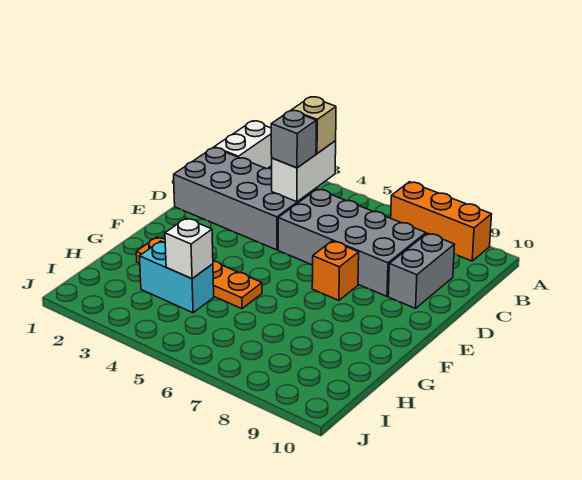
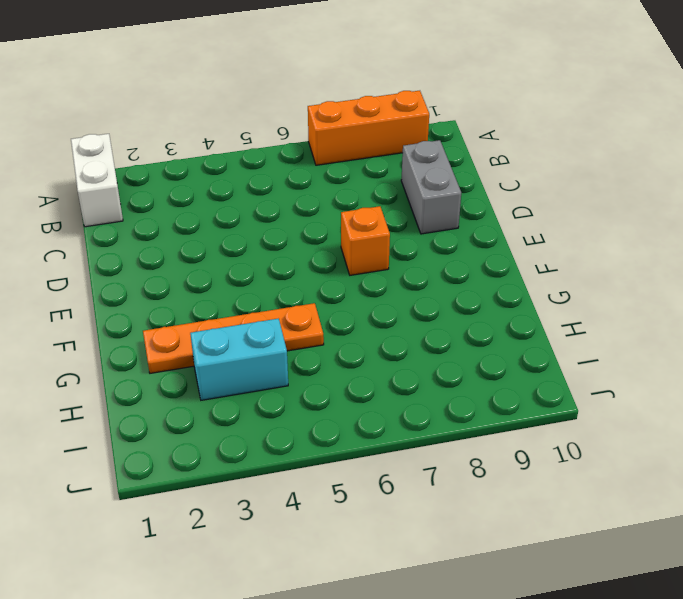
none -> grey brick C1:D4 level 1
none -> grey brick C5:D8 level 1
none -> white brick B4:C4 level 2

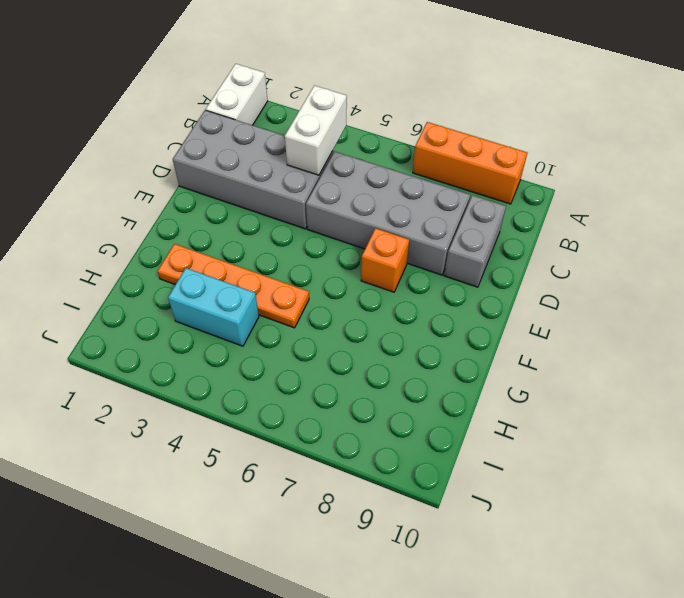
none -> white brick H4 level 2
none -> tan brick B4 level 3
none -> grey brick C4 level 3

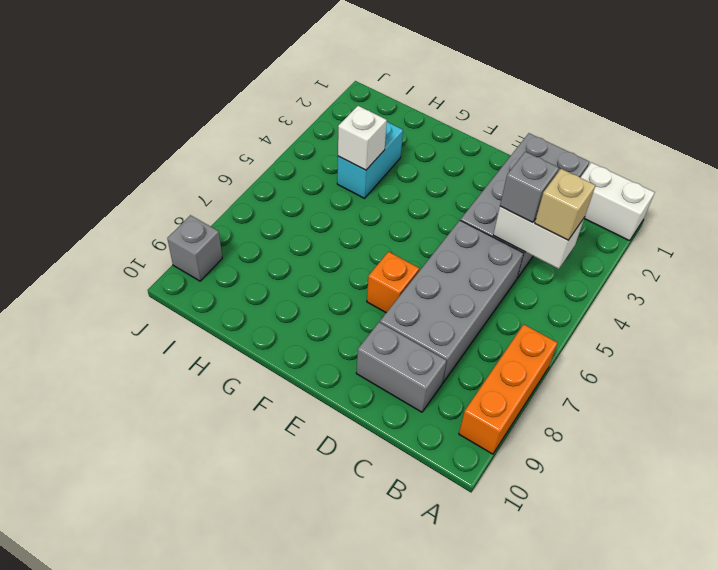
grey brick J9 level 1 -> none
none -> orange plate G2:G5 level 1

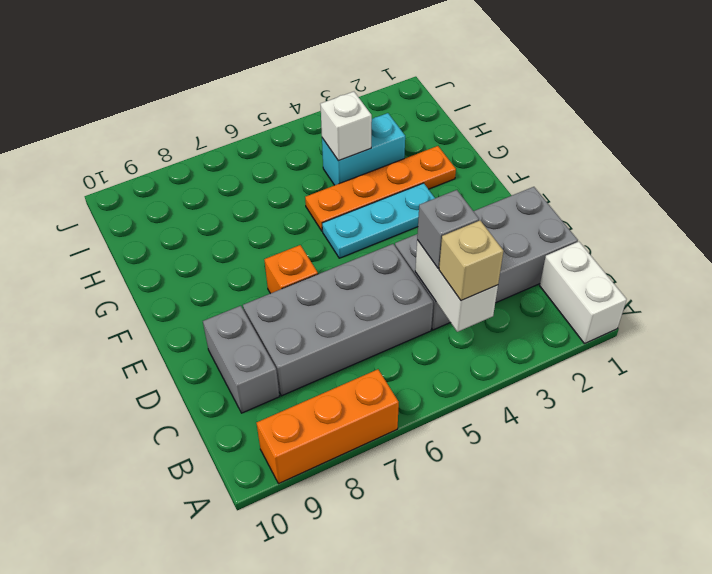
cyan plate F3:F5 level 1 -> none

